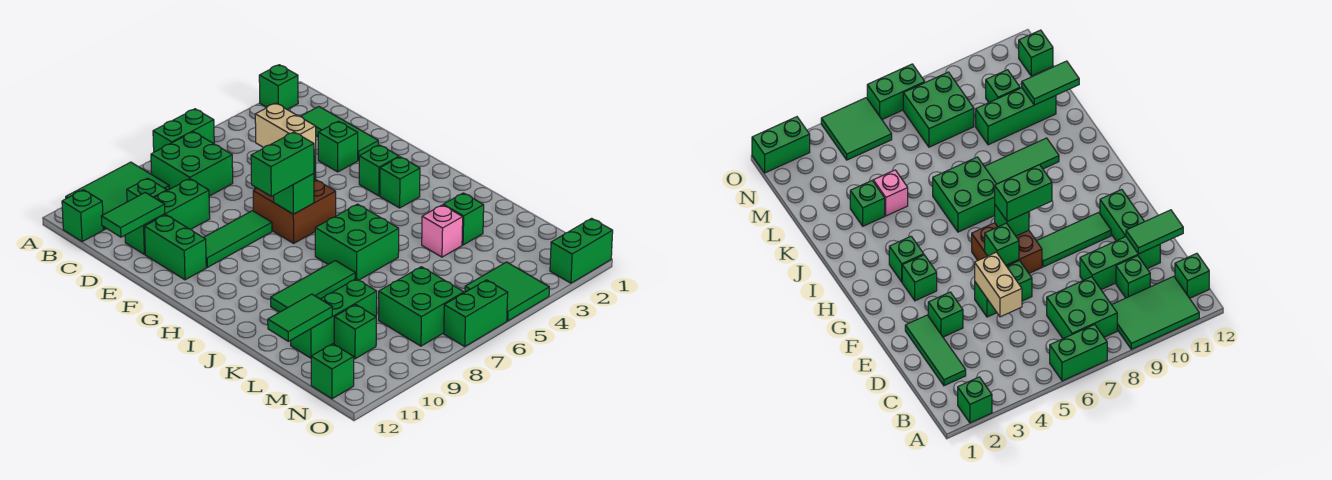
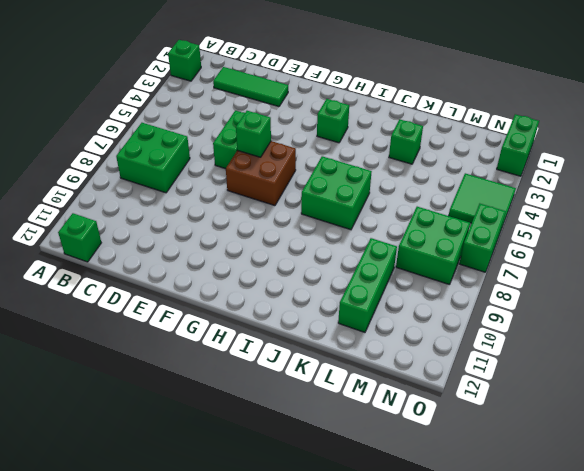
none -> green brick A6:A7 level 1
none -> green tile A9:B11 level 1
none -> green brick C10 level 1
none -> green brick D9:D11 level 1

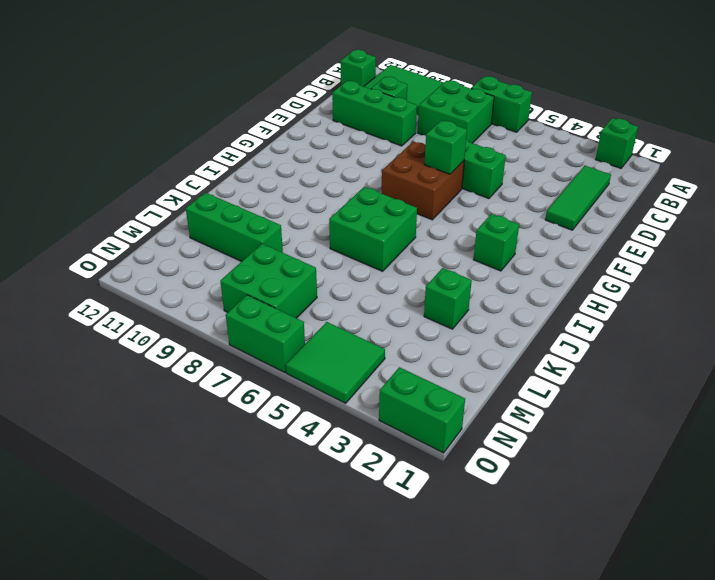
none -> green brick E3 level 1
none -> green brick E11:F11 level 1
none -> green tile F8:F10 level 1
none -> green brick G3 level 1

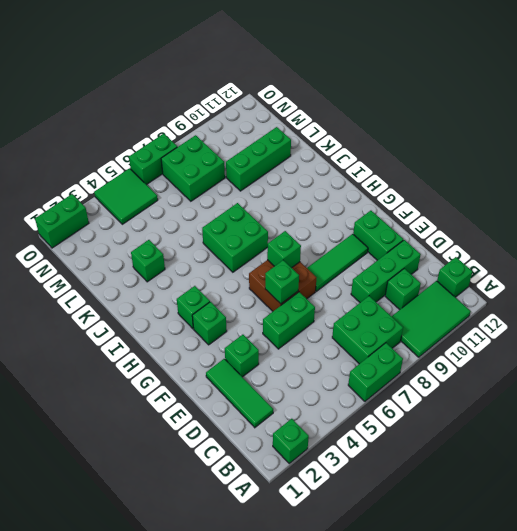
none -> green tile J8:J10 level 1
none -> pink brick K4 level 1
none -> green brick M10 level 1
none -> green brick N12 level 1

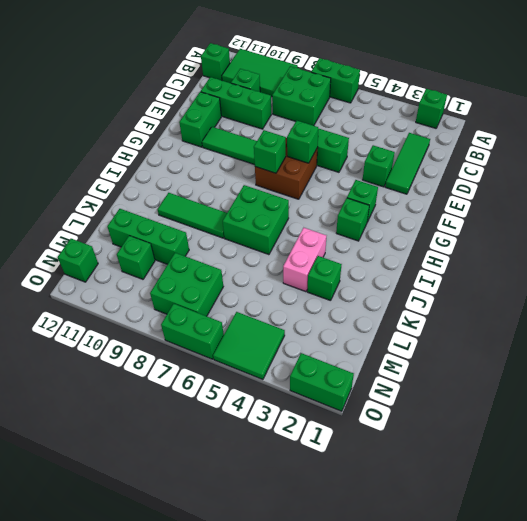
pink brick J4:K4 level 1 -> pink brick K4 level 1
none -> tan brick D5:E5 level 2
none -> green tile D11:D12 level 2
none -> green tile L11:L12 level 2
none -> green brick G7:G8 level 3

